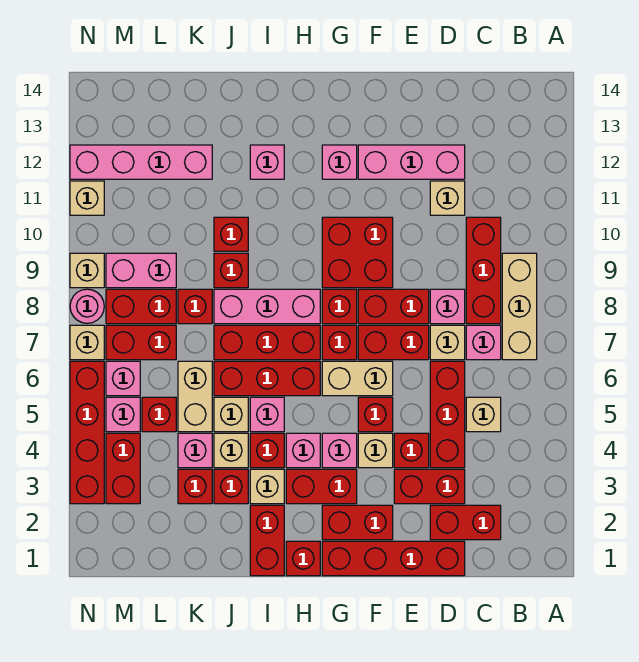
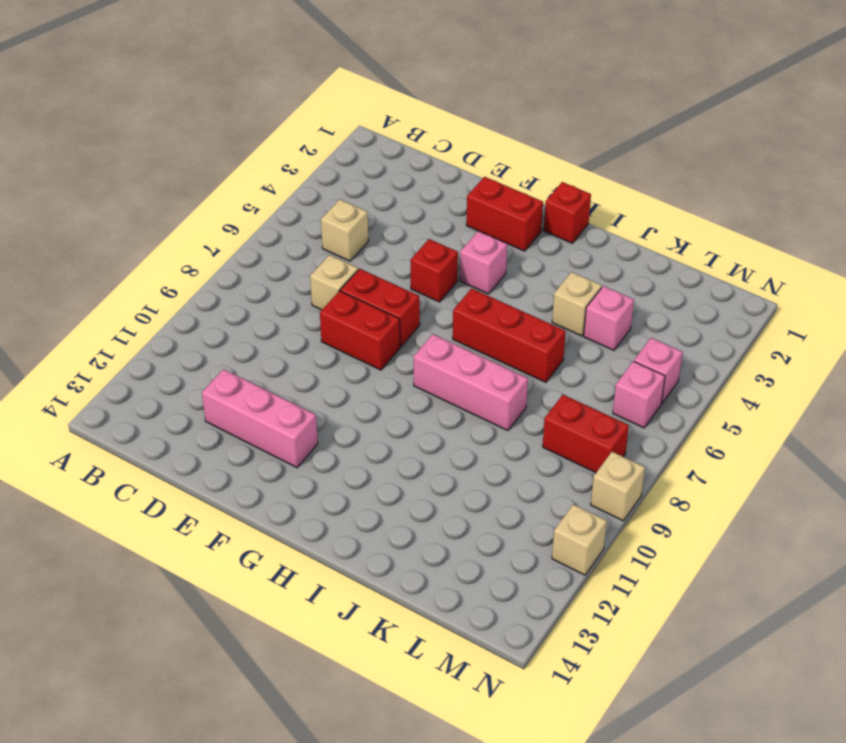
none -> tan brick B7:B9 level 1
none -> red brick C2:D2 level 1
none -> pink brick C7 level 1
none -> red brick C8:C10 level 1

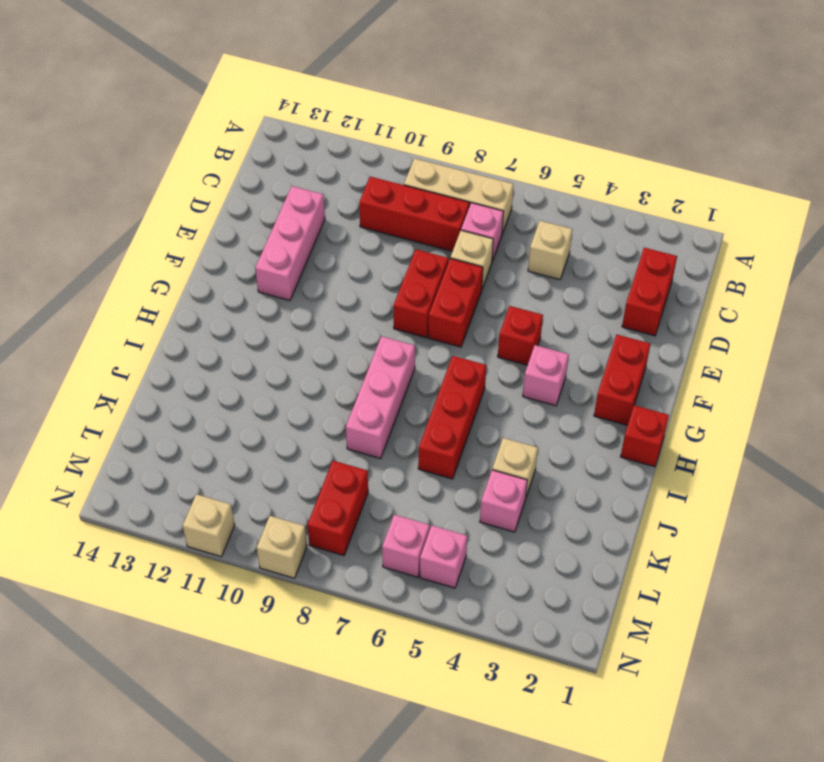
none -> red brick D1:G1 level 1
none -> red brick D3:E3 level 1
none -> red brick D4:D6 level 1
none -> pink brick D8 level 1

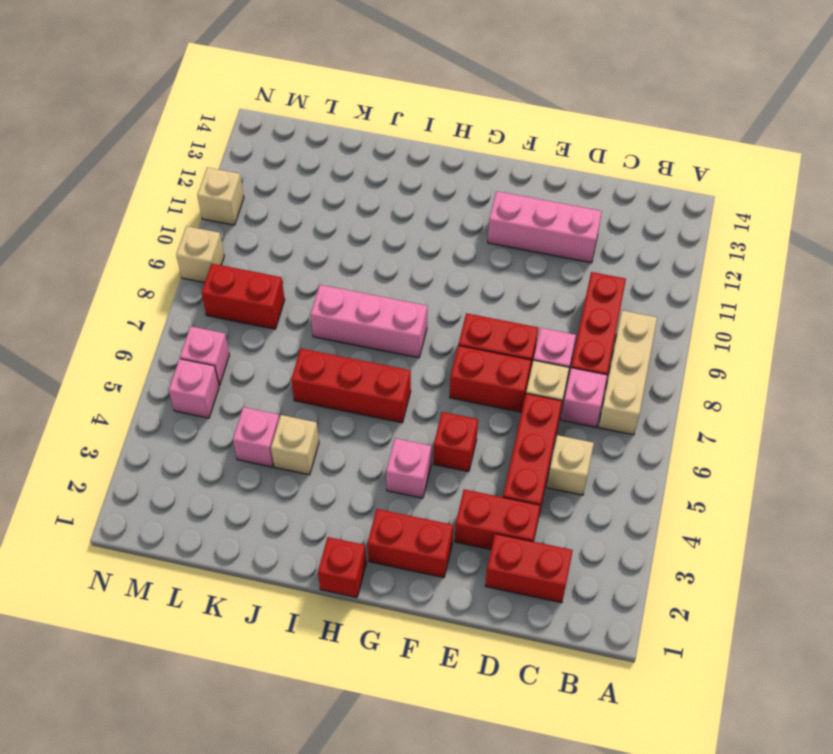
none -> red brick D1:G1 level 1
none -> tan brick D11 level 1
none -> red brick E4 level 1
none -> tan brick F4 level 1

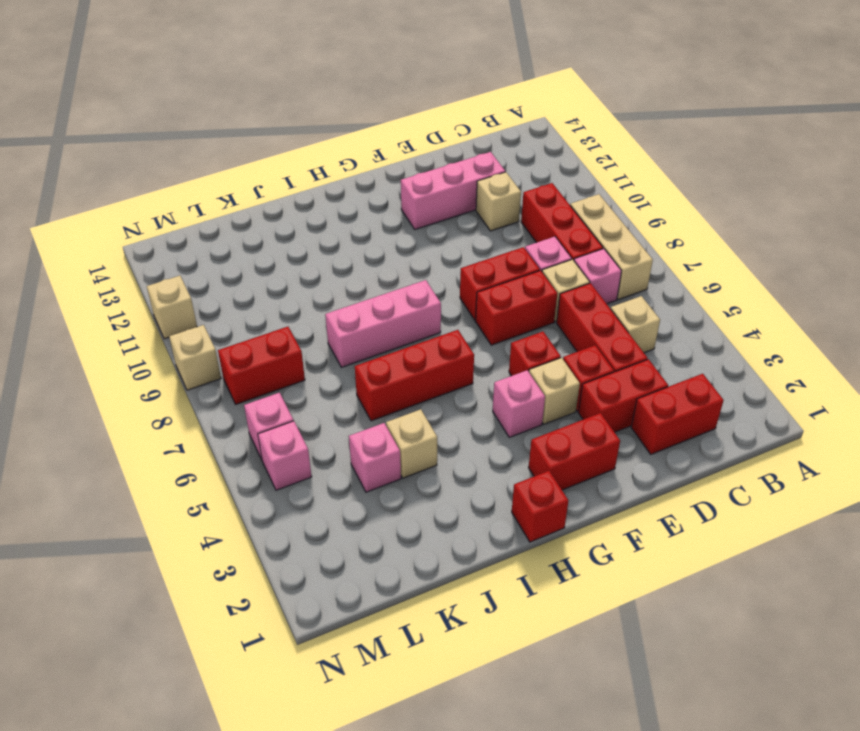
none -> red brick D1:G1 level 1
none -> tan brick F6:G6 level 1
none -> red brick F9:G10 level 1
none -> red brick G3:H3 level 1

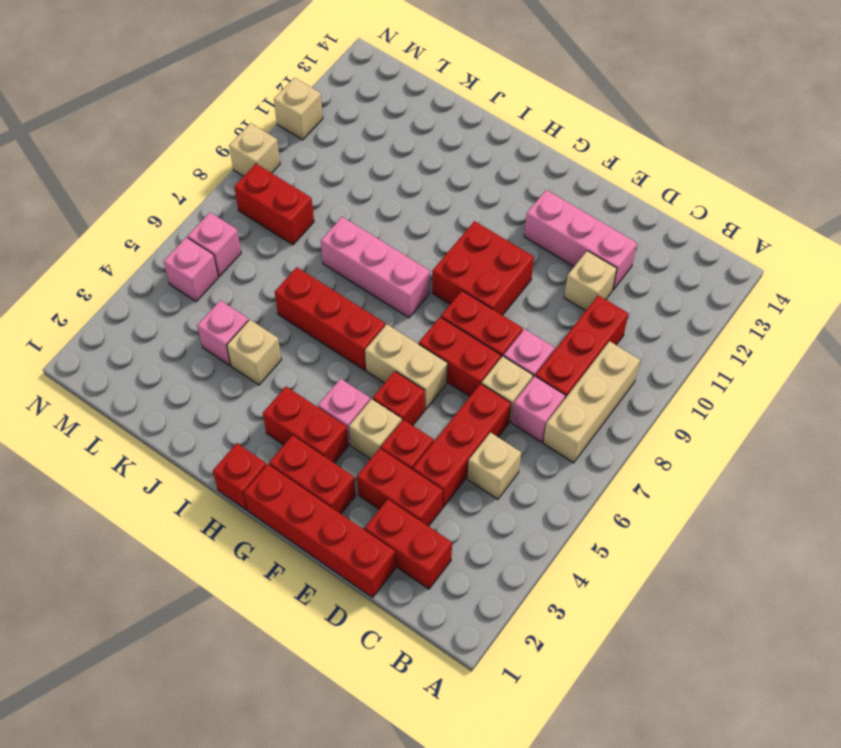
none -> red brick G7 level 1
none -> red brick G8 level 1
none -> pink brick G12 level 1
none -> pink brick H4 level 1

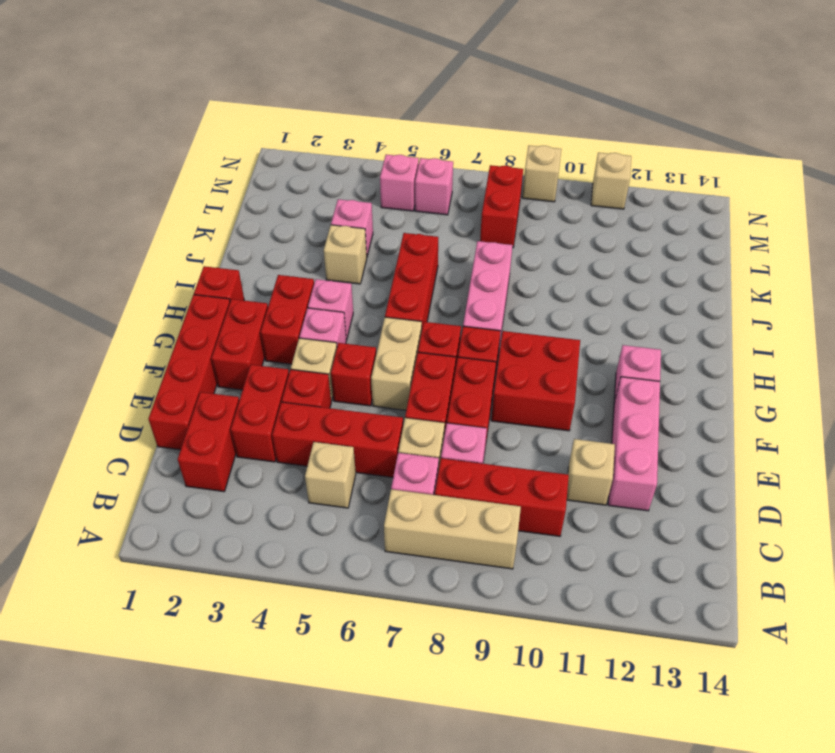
none -> red brick H7:J7 level 1
none -> red brick I1:I2 level 1
none -> tan brick I3 level 1
none -> red brick I4 level 1

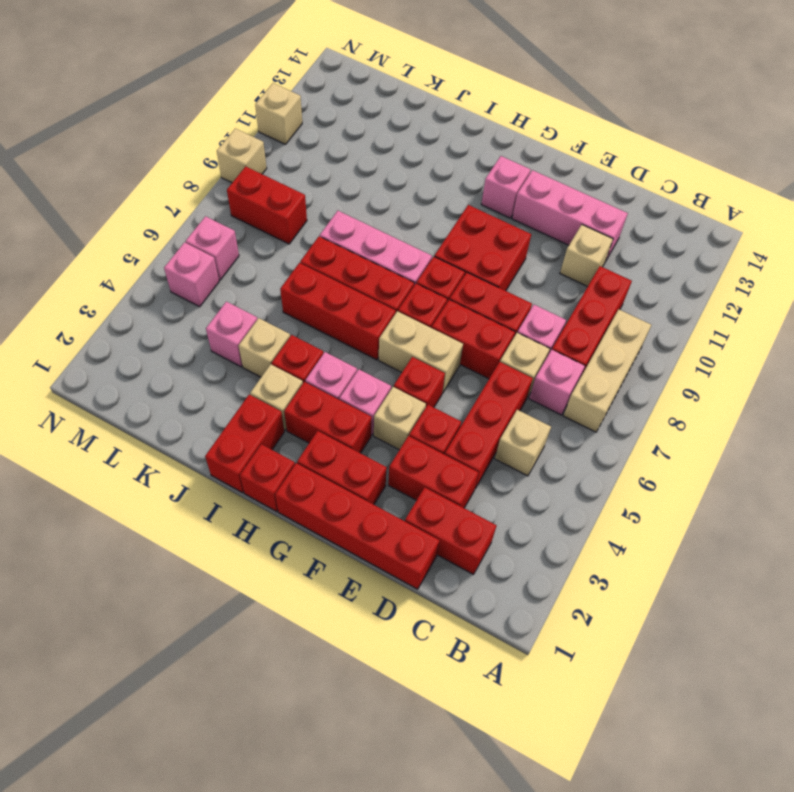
none -> pink brick I5 level 1
none -> pink brick I12 level 1
none -> red brick J3 level 1
none -> tan brick J5 level 1

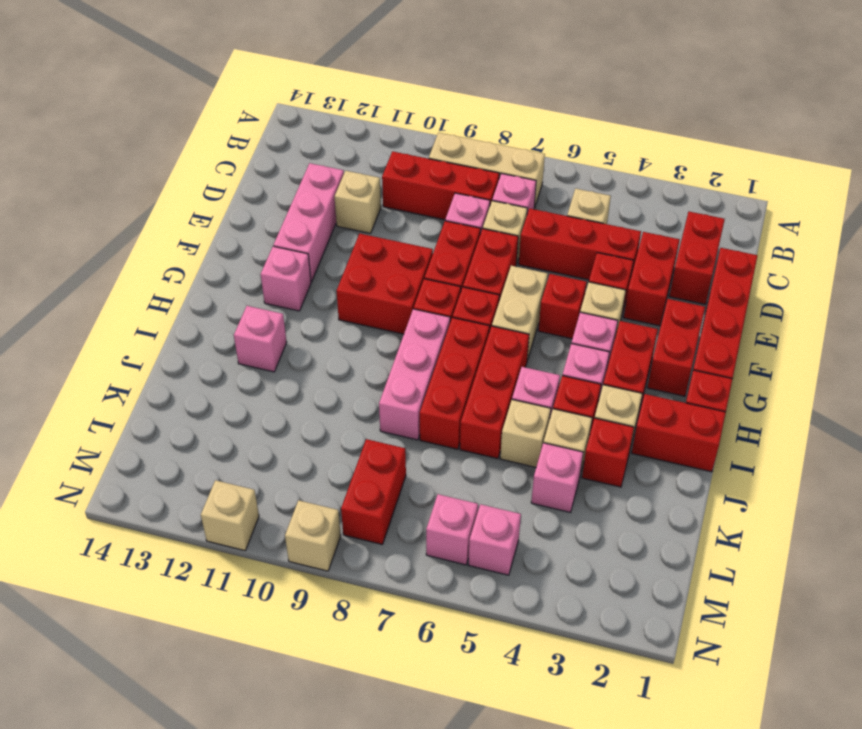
none -> red brick J9 level 1
none -> red brick J10 level 1
none -> red brick K3 level 1
none -> tan brick K5:K6 level 1

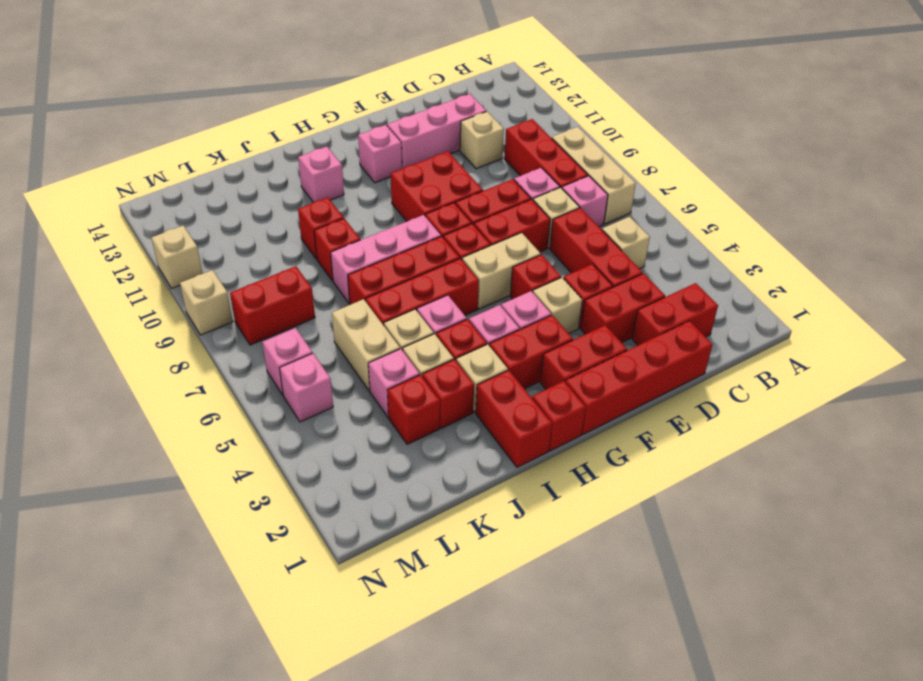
none -> red brick K8 level 1
none -> pink brick K12:N12 level 1
none -> red brick L5 level 1
none -> red brick L7:M7 level 1

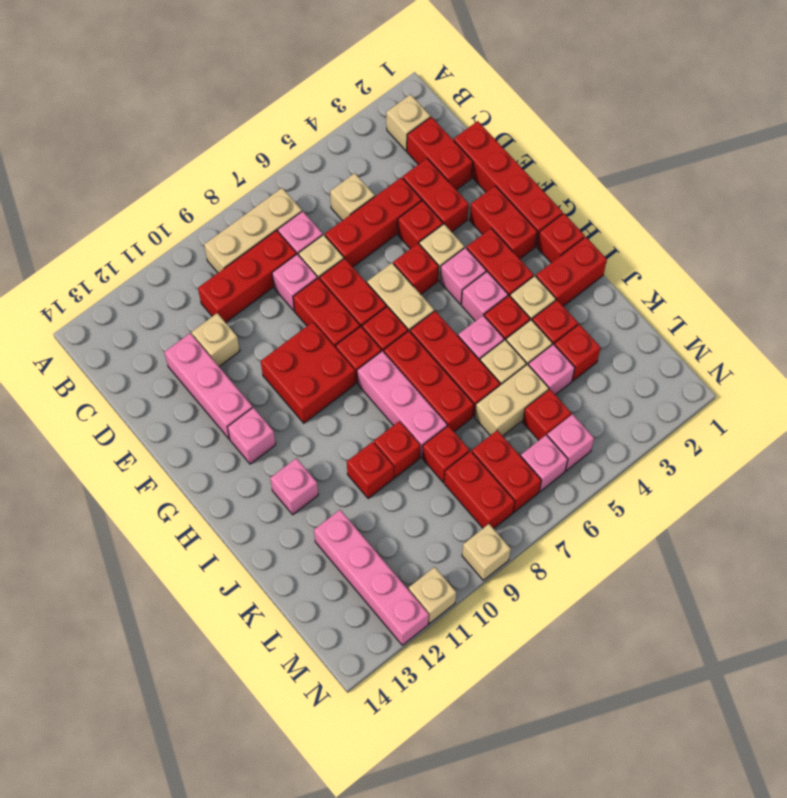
tan brick B2 level 1 -> tan brick N7 level 1
none -> pink brick L9:M9 level 1
none -> red brick M3:M4 level 1
none -> red brick N3:N6 level 1
none -> pink round brick N8 level 1

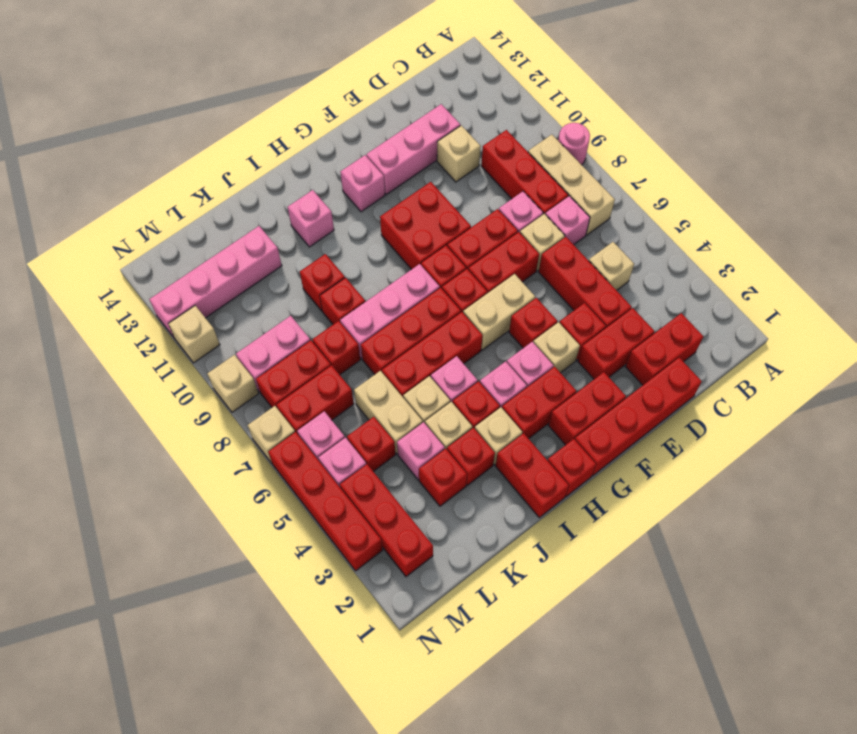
pink round brick A9 level 1 -> pink round brick N8 level 1
red brick M2:M4 level 1 -> red brick M3:M4 level 1

